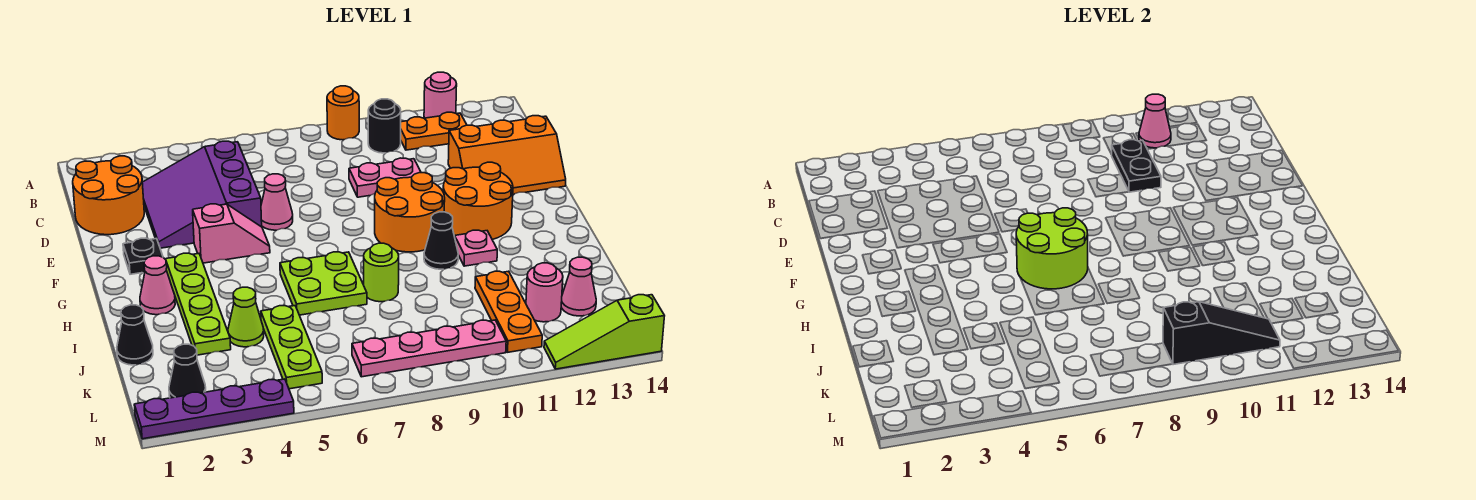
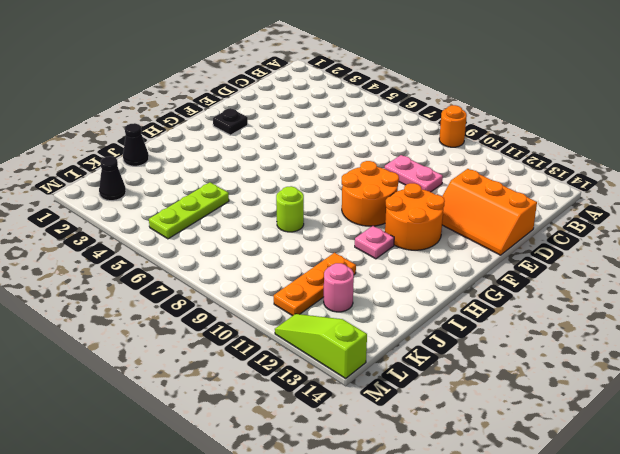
none -> pink round brick A12 level 1
none -> black round brick B10 level 1
none -> orange plate B11:B12 level 1
none -> orange round brick C1:D2 level 1

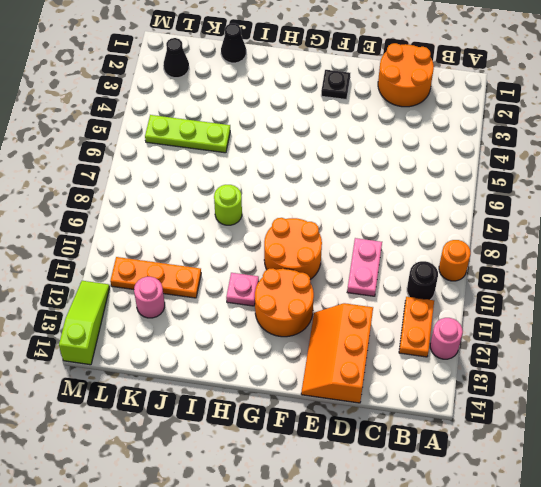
none -> purple slope C3:E5 level 1 top 5
none -> pink cone E6 level 1
none -> pink slope F4:F5 level 1 top 4
none -> lime plate G3:J3 level 1

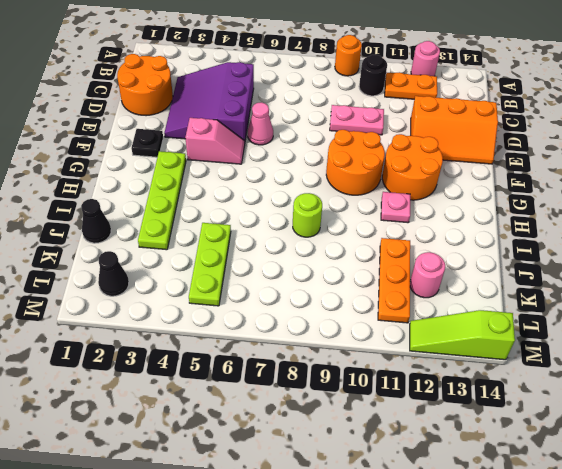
none -> pink cone H2 level 1
none -> lime plate H6:I7 level 1
none -> black cone H10 level 1
none -> lime cone J4 level 1

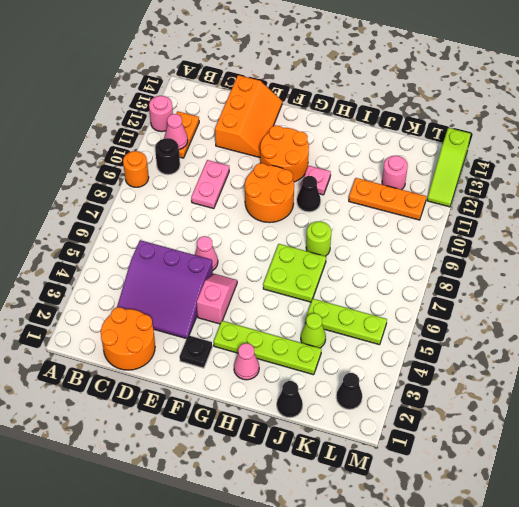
none -> pink cone K13 level 1
none -> pink plate L7:L10 level 1
none -> purple plate M1:M4 level 1
none -> black plate C10:D10 level 2

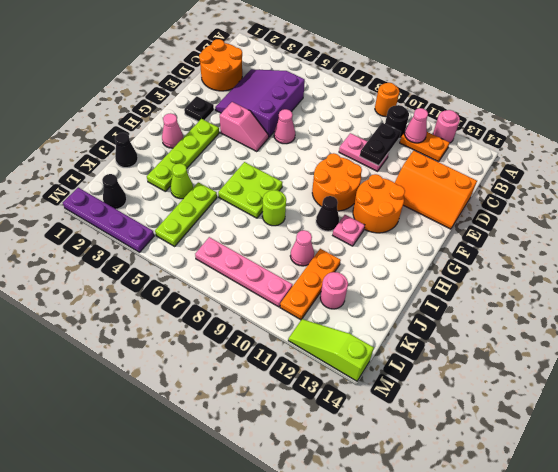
pink cone J10 level 1 -> pink cone K13 level 1
none -> lime round brick G6:H7 level 2
none -> black slope L9:L11 level 2 top 9

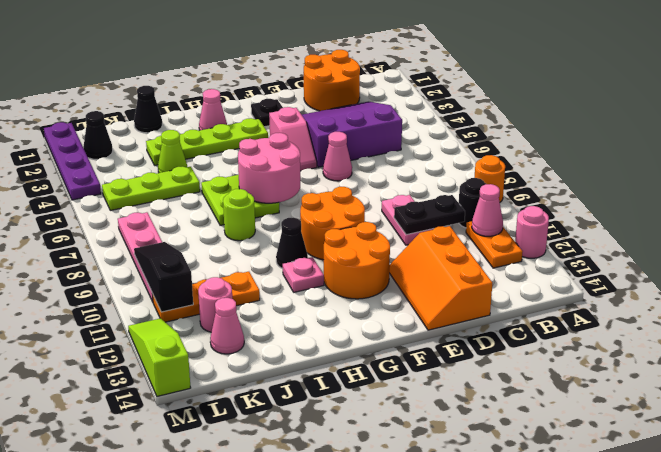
pink round brick G6:H7 level 2 -> lime round brick G6:H7 level 2
black slope L9:L11 level 2 top 11 -> black slope L9:L11 level 2 top 9

